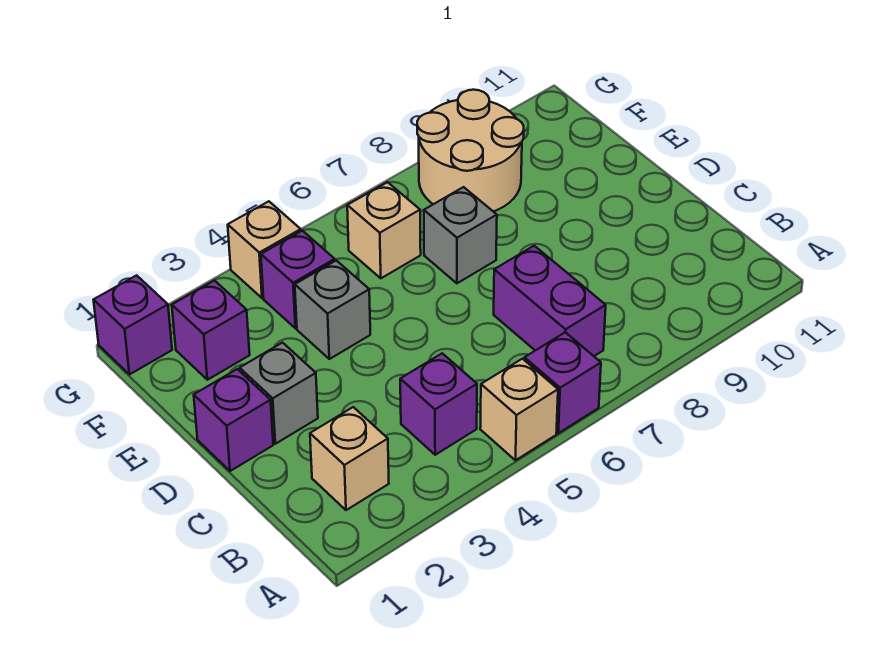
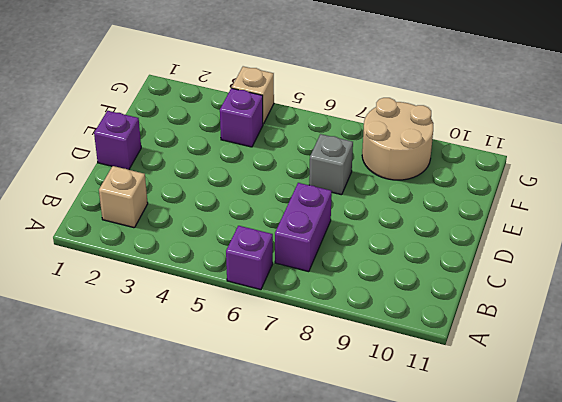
none -> tan brick A5 level 1
none -> purple brick B4 level 1
none -> grey brick D2 level 1

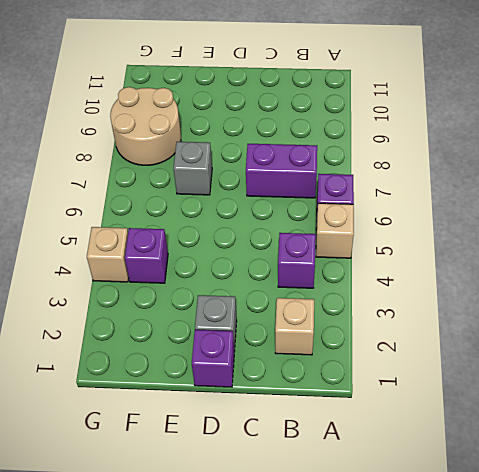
none -> grey brick E4 level 1
none -> purple brick F2 level 1
none -> tan brick F6 level 1

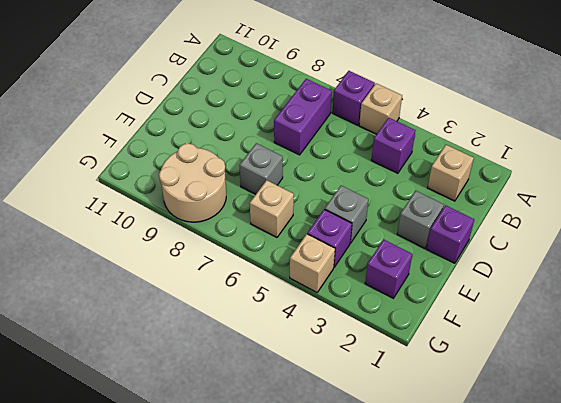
none -> purple brick G1 level 1

